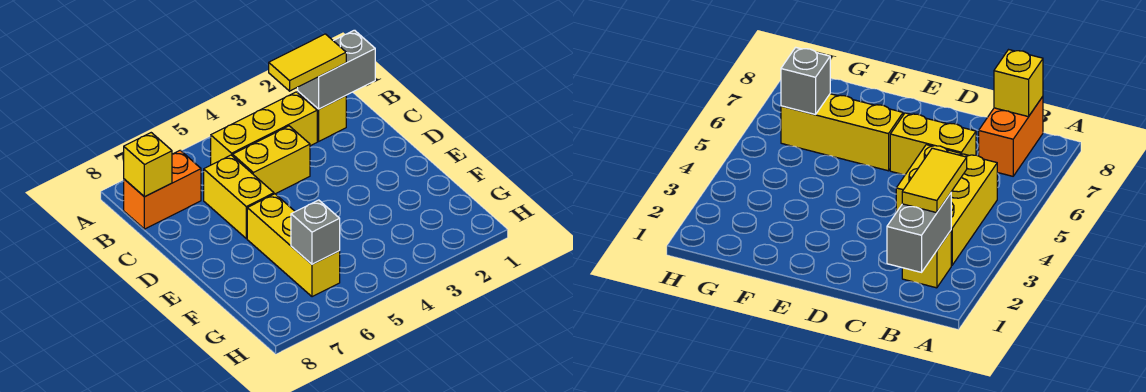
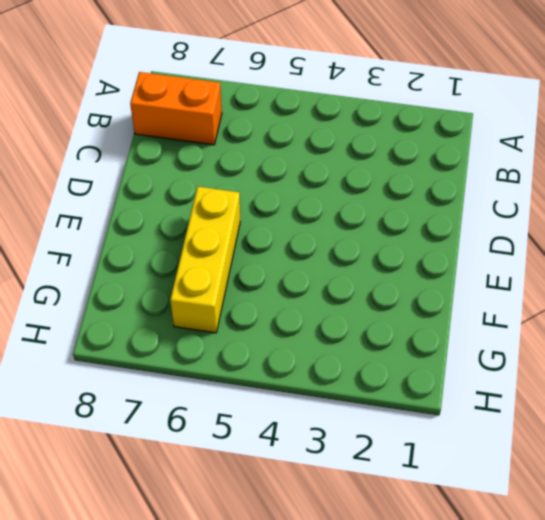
none -> yellow brick B2 level 1
none -> yellow brick B3:B5 level 1

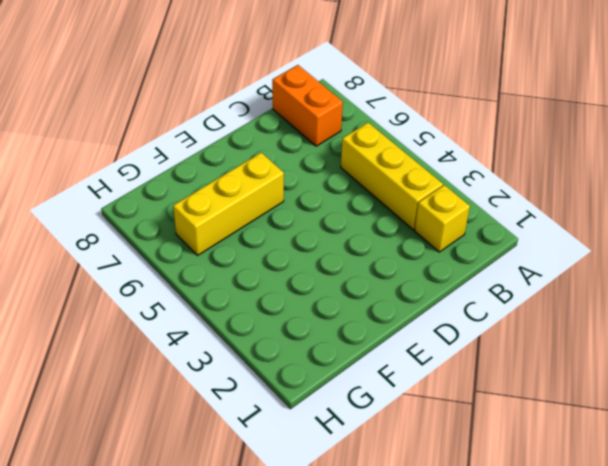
none -> yellow brick C4:C5 level 1
none -> yellow brick C6:D6 level 1

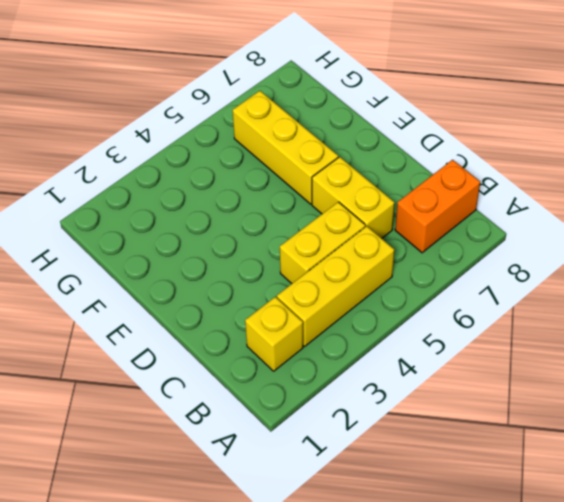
none -> grey brick B1:B2 level 2
none -> yellow brick B8 level 2

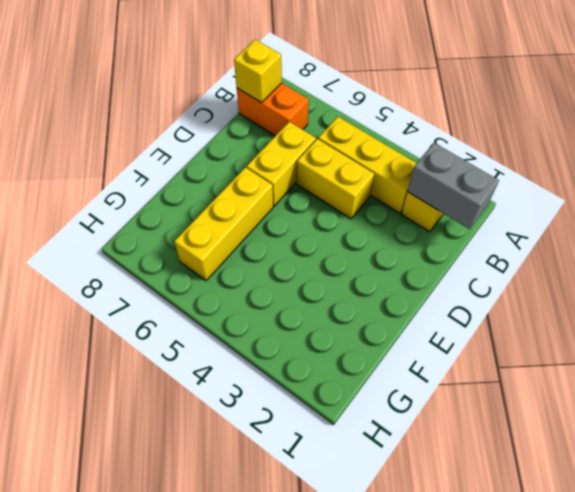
none -> grey brick G6 level 2
none -> yellow tile B2:B3 level 3

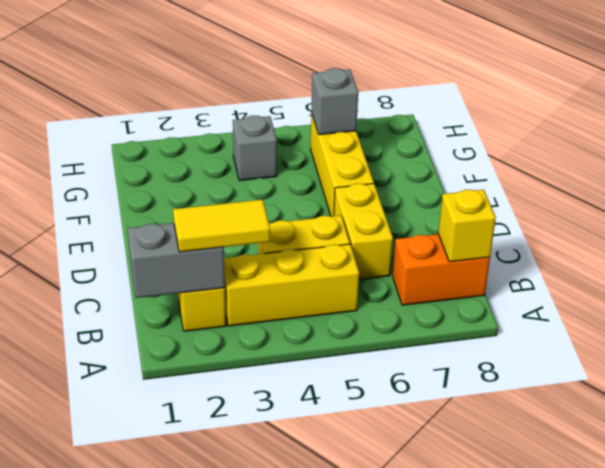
grey brick G4 level 1 -> none

